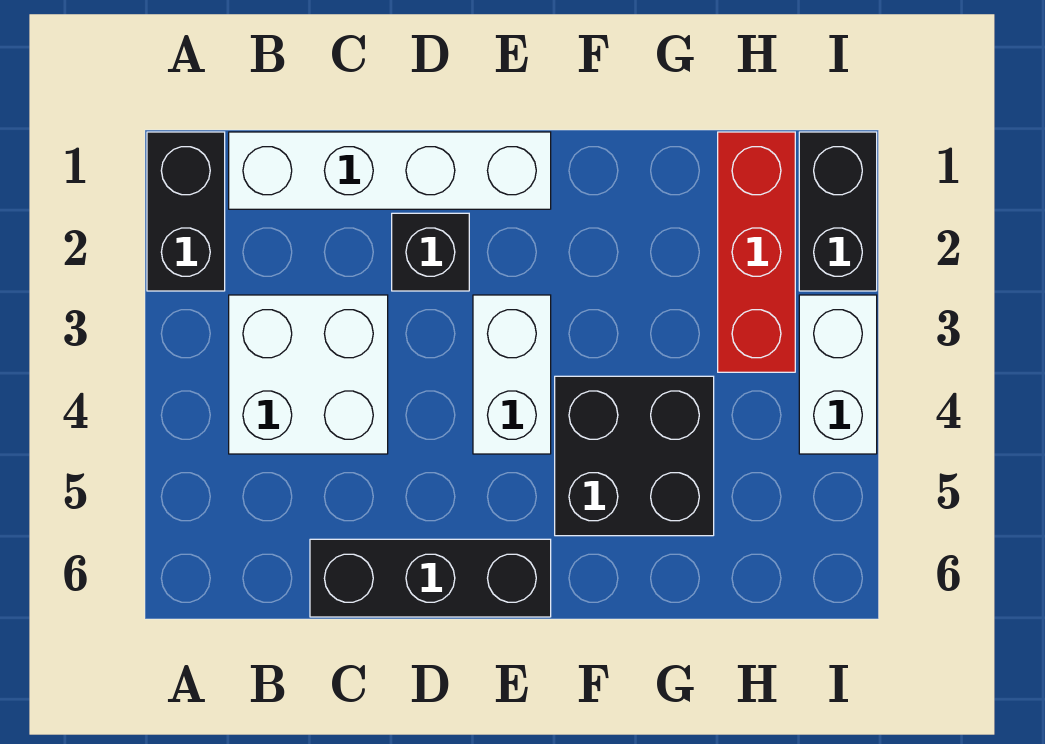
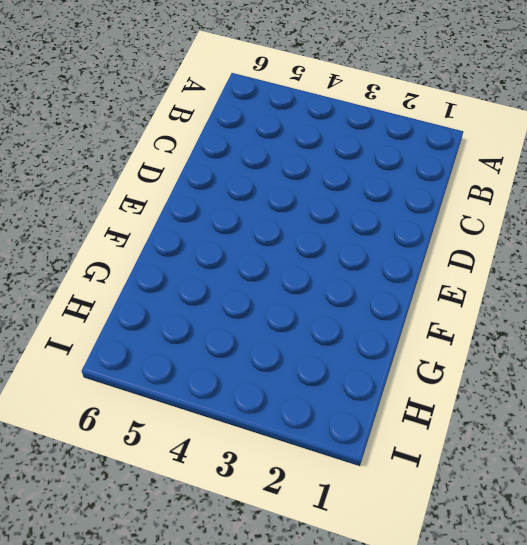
none -> black brick A1:A2 level 1
none -> white brick B1:E1 level 1

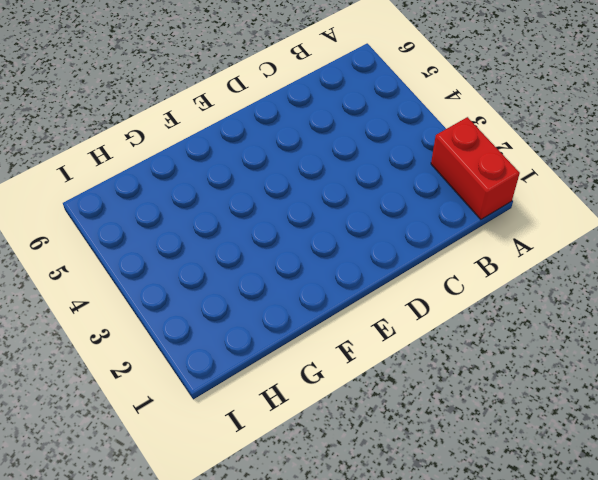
red brick A1:A2 level 1 -> black brick A1:A2 level 1
none -> white brick B1:E1 level 1
none -> white brick B3:C4 level 1

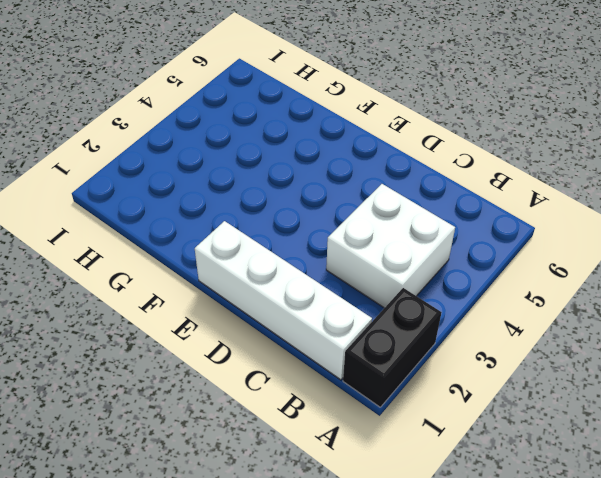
none -> black brick C6:E6 level 1
none -> black brick D2 level 1

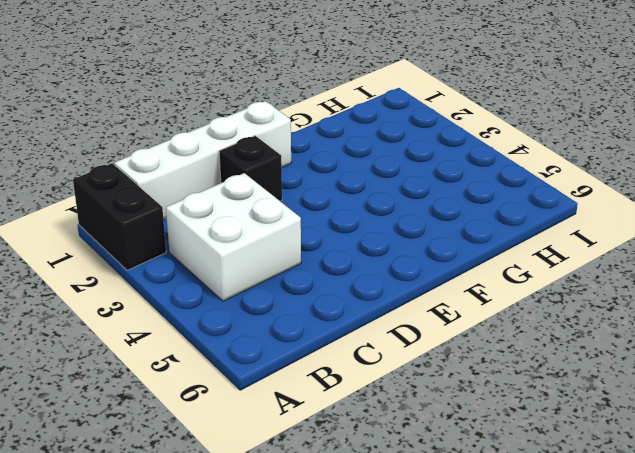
none -> black brick C6:E6 level 1
none -> white brick E3:E4 level 1

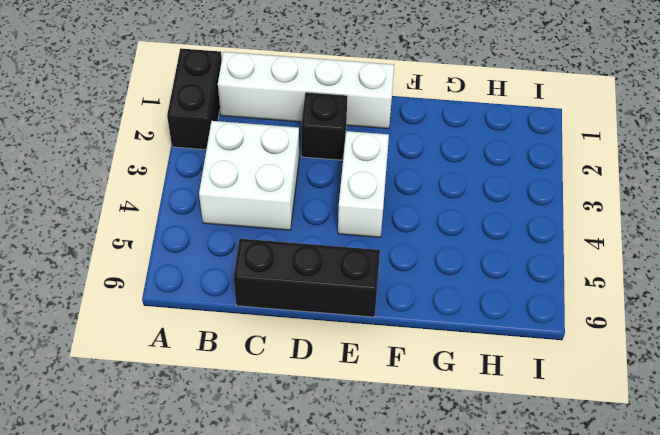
none -> black brick F4:G5 level 1
none -> red brick H1:H3 level 1

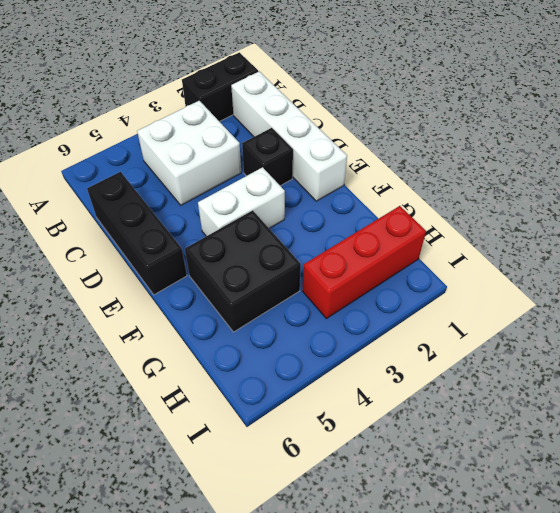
none -> black brick I1:I2 level 1
none -> white brick I3:I4 level 1

